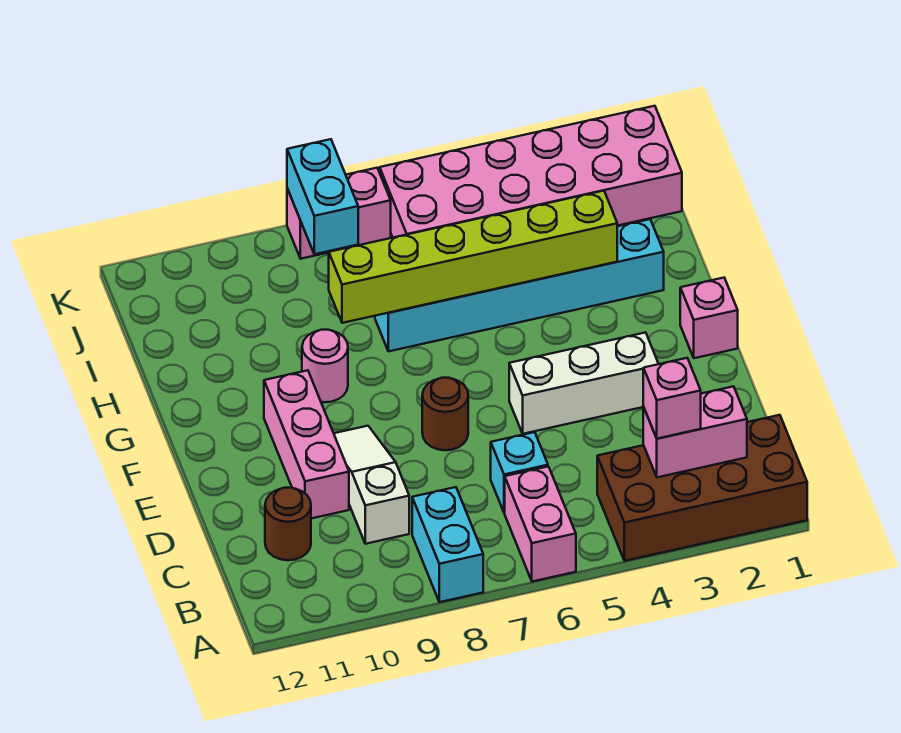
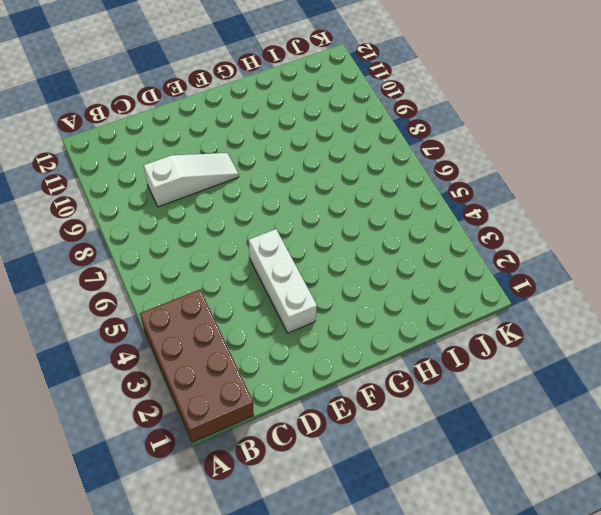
none -> pink brick A6:B6 level 1
none -> cyan brick A8:B8 level 1
none -> cyan brick C6 level 1

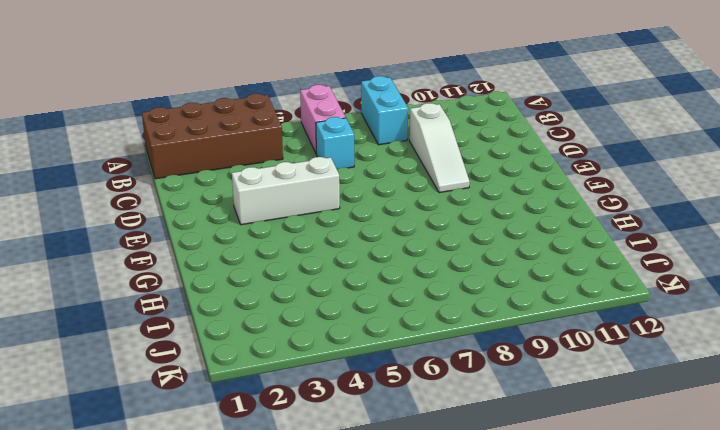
none -> brown round brick C11 level 1
none -> pink brick D10:F10 level 1
none -> brown round brick E7 level 1

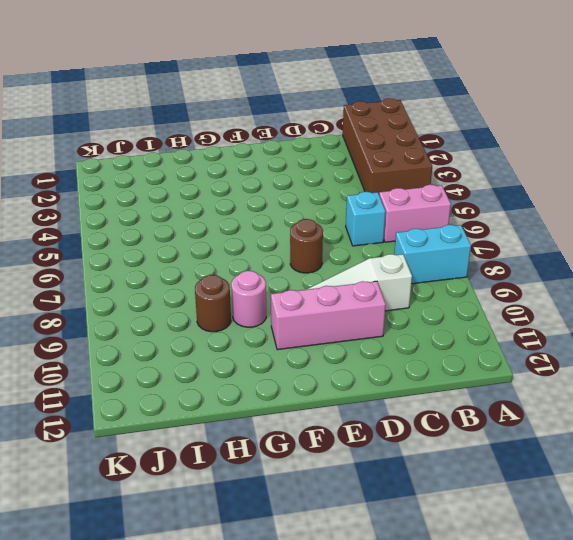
brown round brick H9 level 1 -> brown round brick C11 level 1
none -> white brick E3:E5 level 1
none -> pink brick F1 level 1
none -> cyan brick H2:H7 level 1

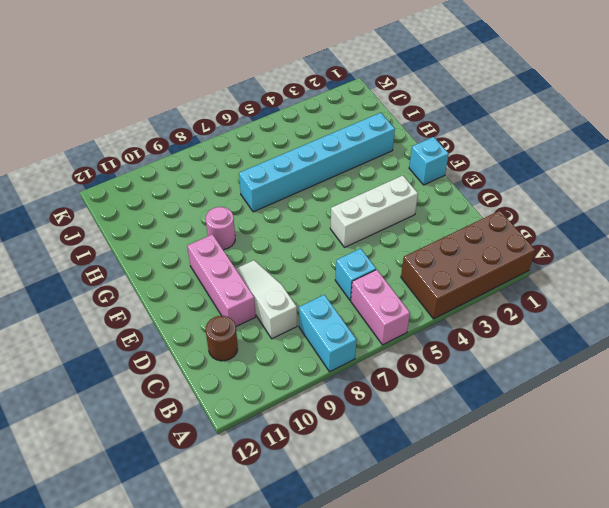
cyan brick F1 level 1 -> pink brick F1 level 1
none -> brown round brick E7 level 1
none -> pink brick J1:K6 level 1
none -> pink brick K7:K8 level 1

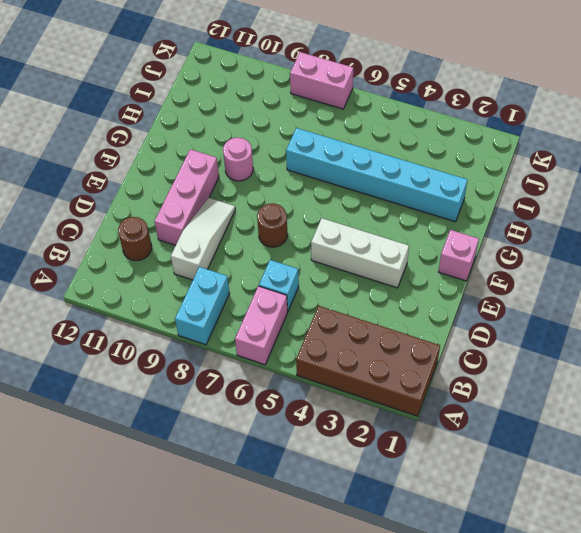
none -> pink brick J1:K6 level 1
none -> pink brick B2:B3 level 2
none -> lime brick H3:H8 level 2

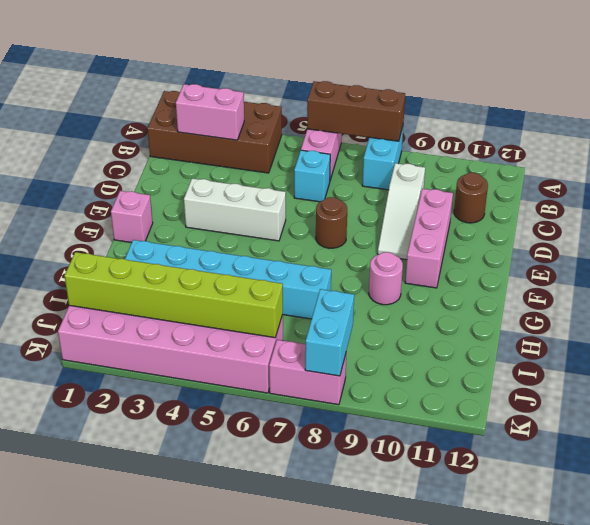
brown brick A6:A8 level 2 -> none
lime brick J1:J6 level 2 -> lime brick H3:H8 level 2
none -> pink brick B3 level 3

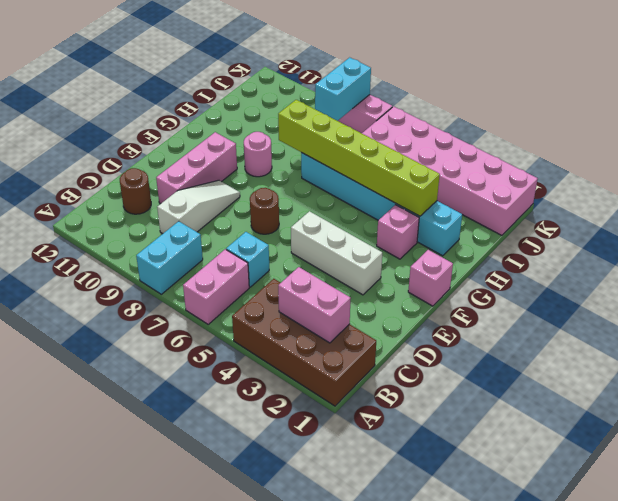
pink brick G3 level 1 -> pink brick B3 level 3

